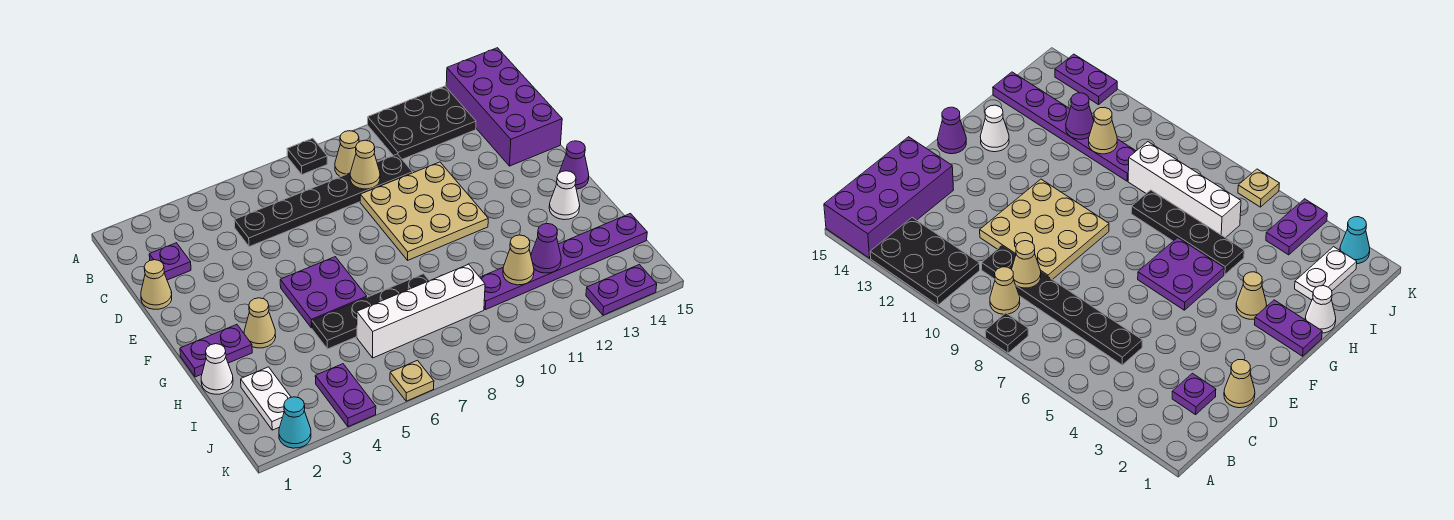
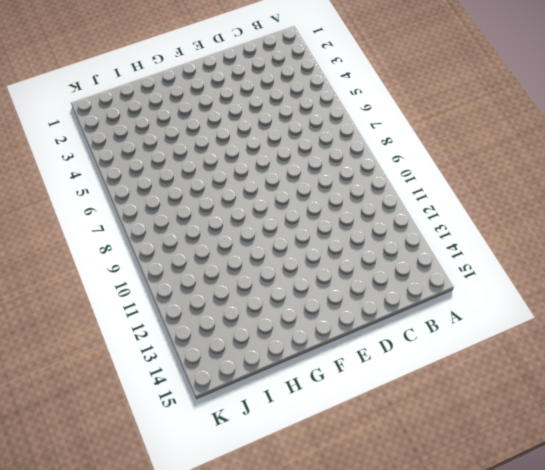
none -> black plate A8 level 1
none -> black plate A11:B13 level 1
none -> purple brick A14:D15 level 1

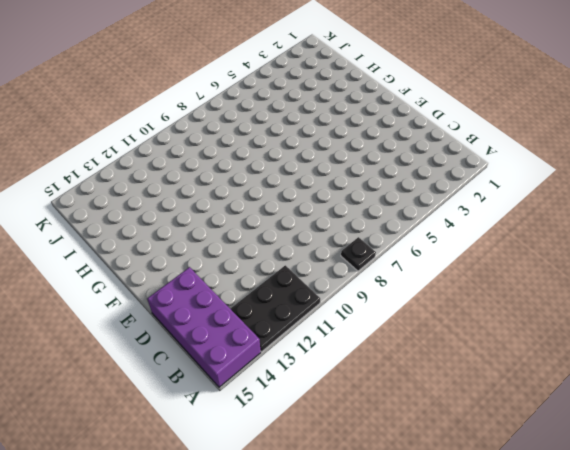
none -> tan cone B9 level 1
none -> purple plate C2 level 1
none -> black plate C5:C10 level 1

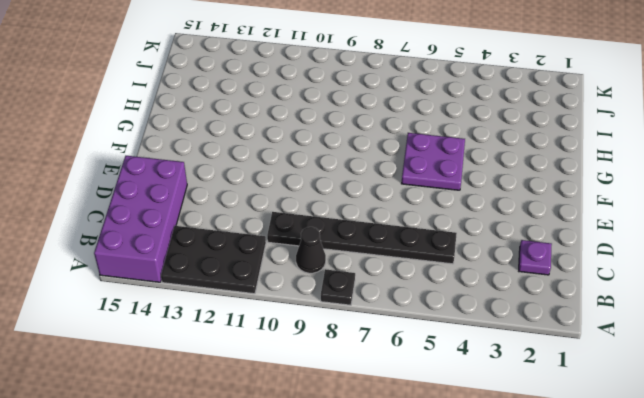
black cone B9 level 1 -> tan cone B9 level 1
none -> tan cone D1 level 1
none -> tan plate D9:F11 level 1
none -> purple cone F15 level 1

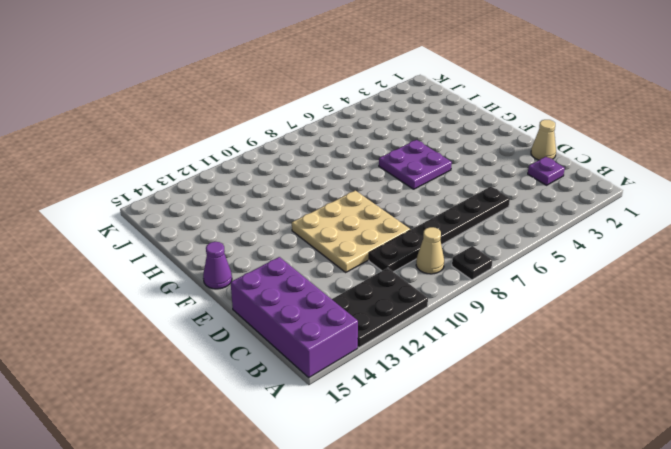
none -> purple plate G1:G2 level 1
none -> tan cone G3 level 1
none -> white cone G14 level 1

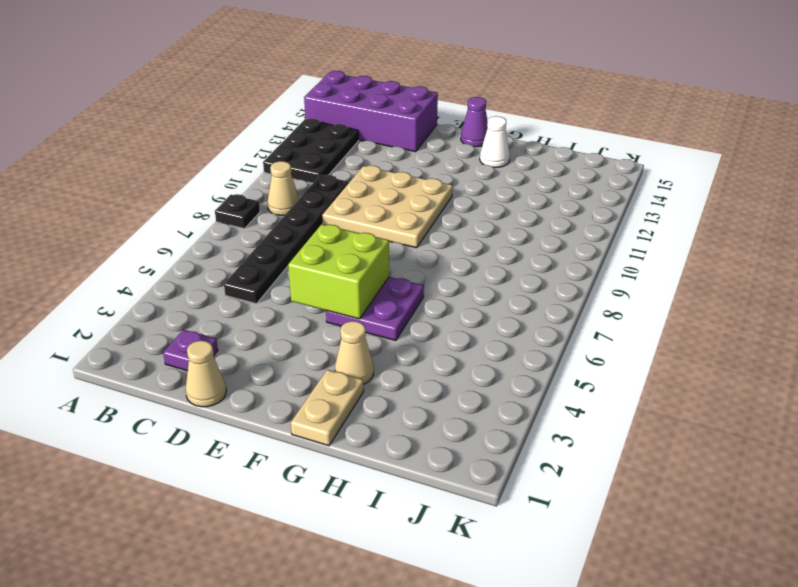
lime brick E5:F6 level 2 -> none
tan plate G1:G2 level 1 -> purple plate G1:G2 level 1
none -> white cone H1 level 1
none -> black plate H5:H8 level 1
none -> white plate I2:J2 level 1

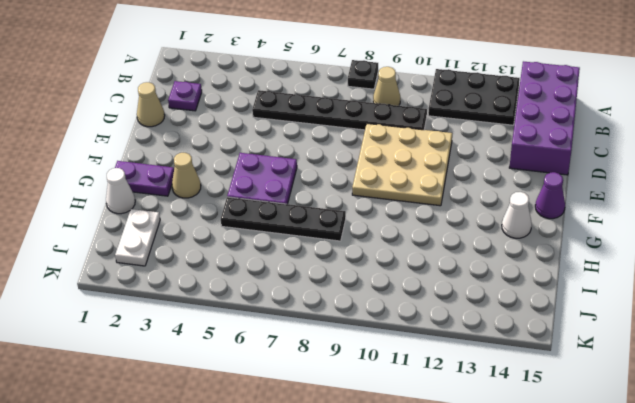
none -> white brick I6:I9 level 1
none -> purple plate I10:I15 level 1
none -> purple plate J4:K4 level 1

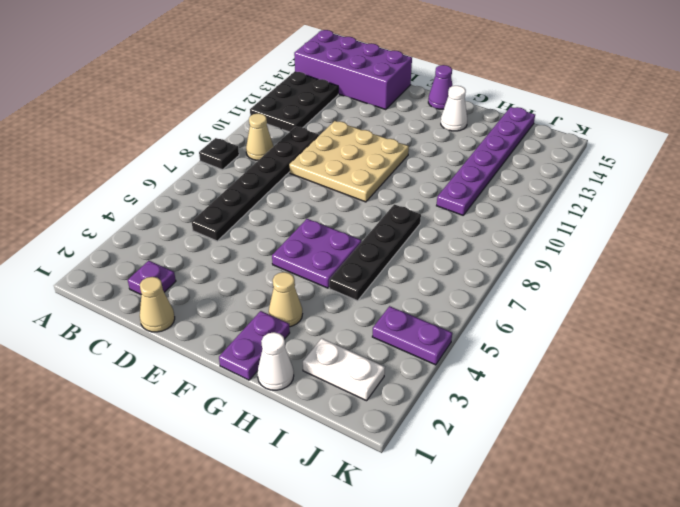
none -> white brick I6:I9 level 1
none -> cyan cone K2 level 1
none -> tan plate K6 level 1

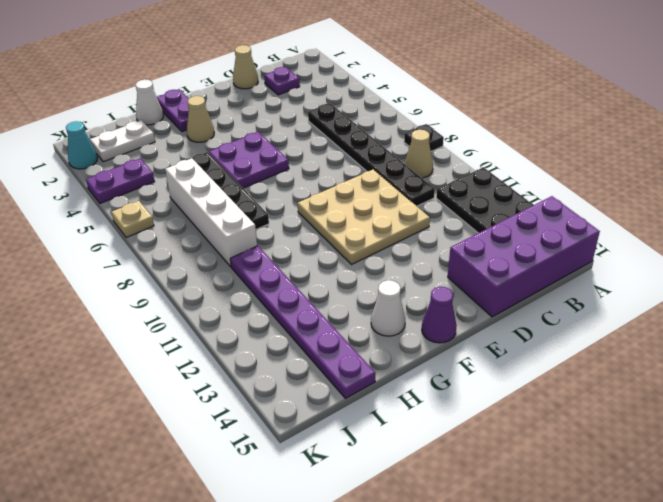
none -> purple plate K13:K14 level 1
none -> tan cone C9 level 2
none -> tan cone I11 level 2

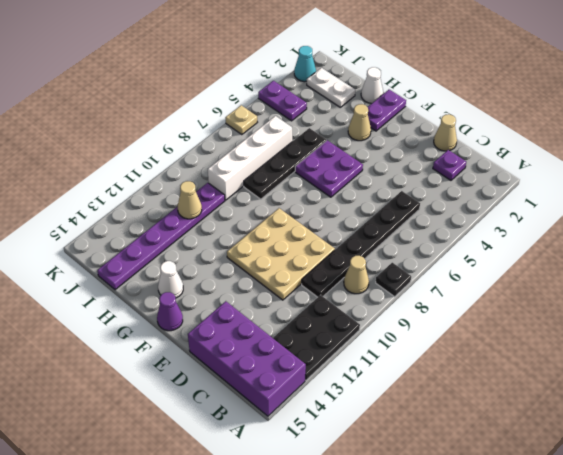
none -> purple plate K13:K14 level 1
none -> tan cone C9 level 2
none -> purple cone I12 level 2

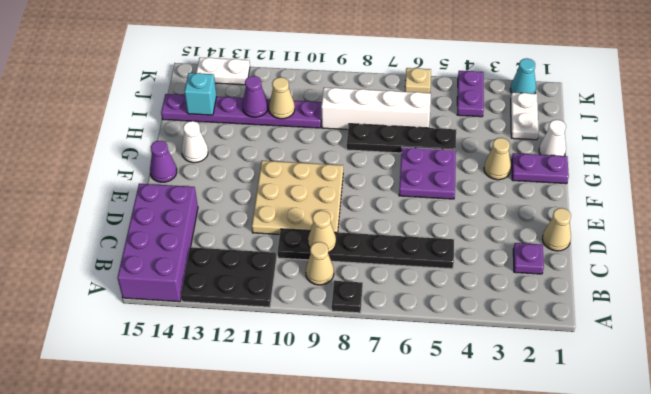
cyan brick I14 level 2 -> none
white plate K13:K14 level 1 -> purple plate K13:K14 level 1

